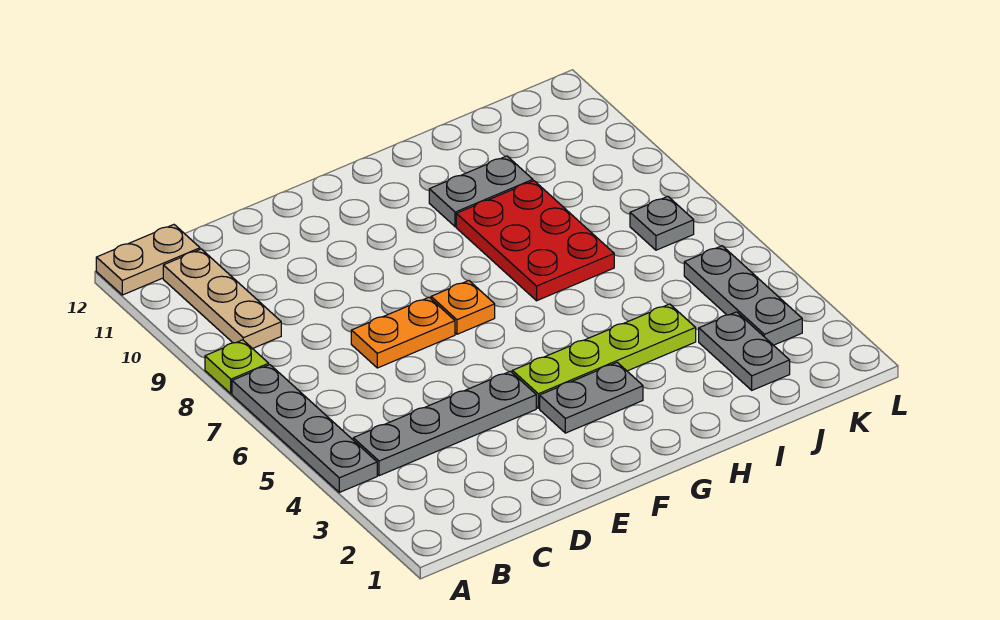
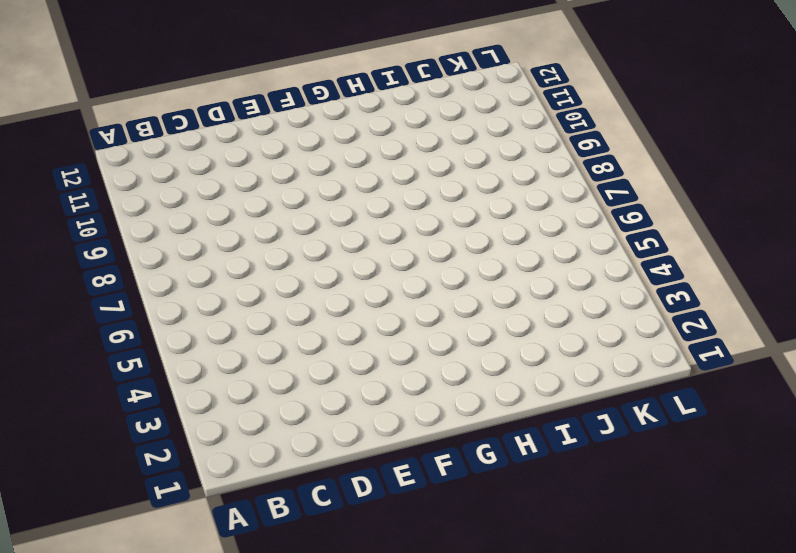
none -> grey plate A4:A7 level 1
none -> lime plate A8 level 1
none -> tan plate A12:B12 level 1

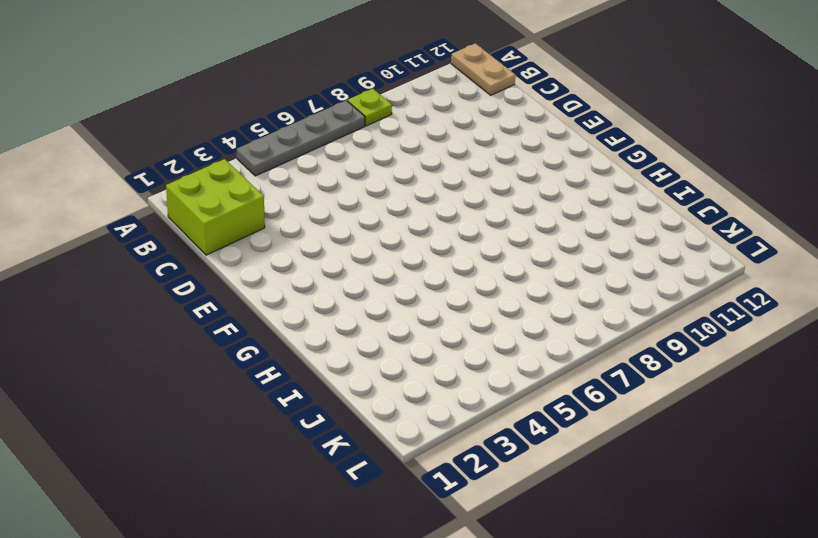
lime brick B1:C2 level 1 -> none
none -> grey plate B4:E4 level 1
none -> tan plate B9:B11 level 1
none -> orange plate D7:E7 level 1

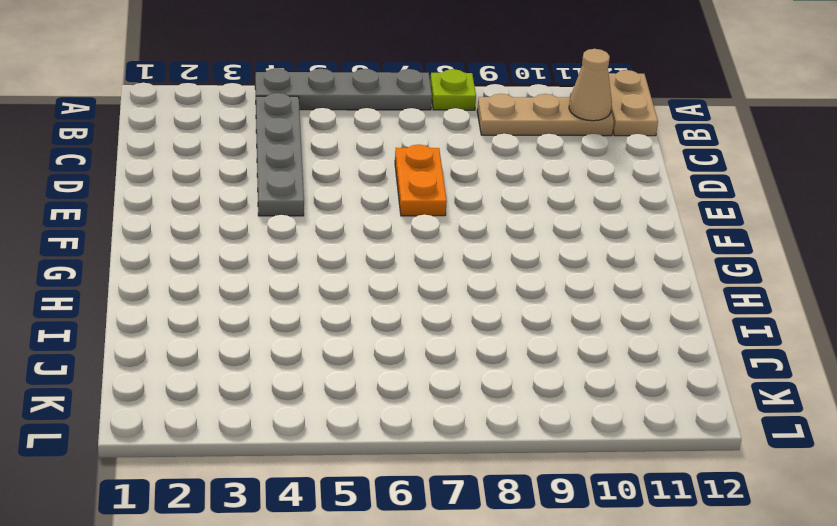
tan cone B11 level 2 -> none
none -> grey plate F3:G3 level 1
none -> lime plate F4:I4 level 1
none -> orange plate F7 level 1

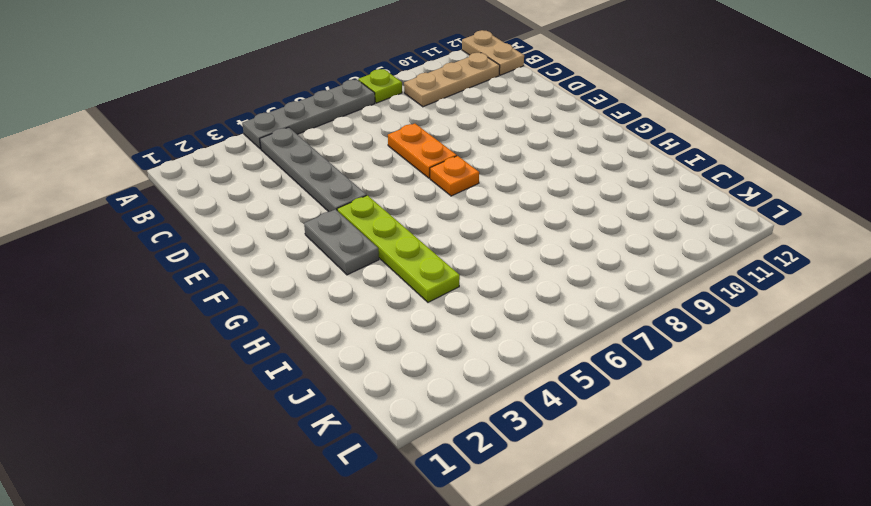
none -> red plate H7:I9 level 1
none -> grey plate H10:I10 level 1
none -> grey plate J2:J3 level 1

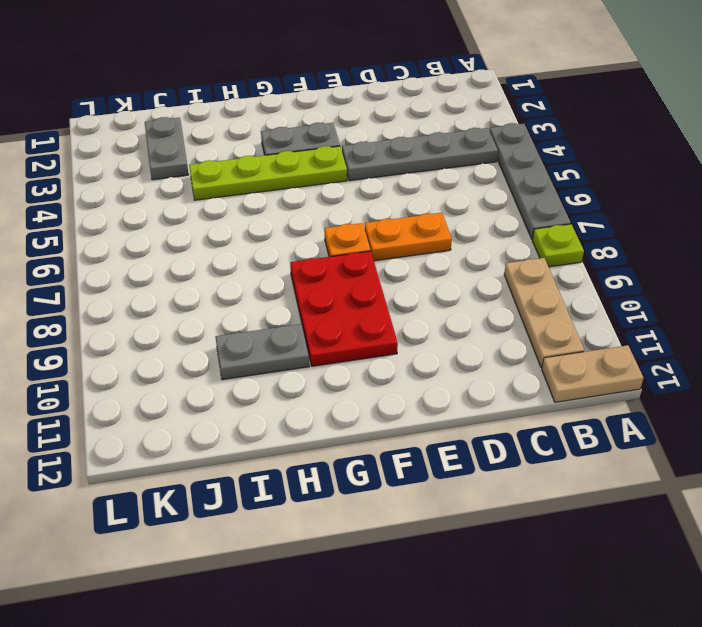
red plate F8:G10 level 1 -> red plate H7:I9 level 1
none -> grey plate K3:K5 level 1
none -> grey plate K7 level 1

